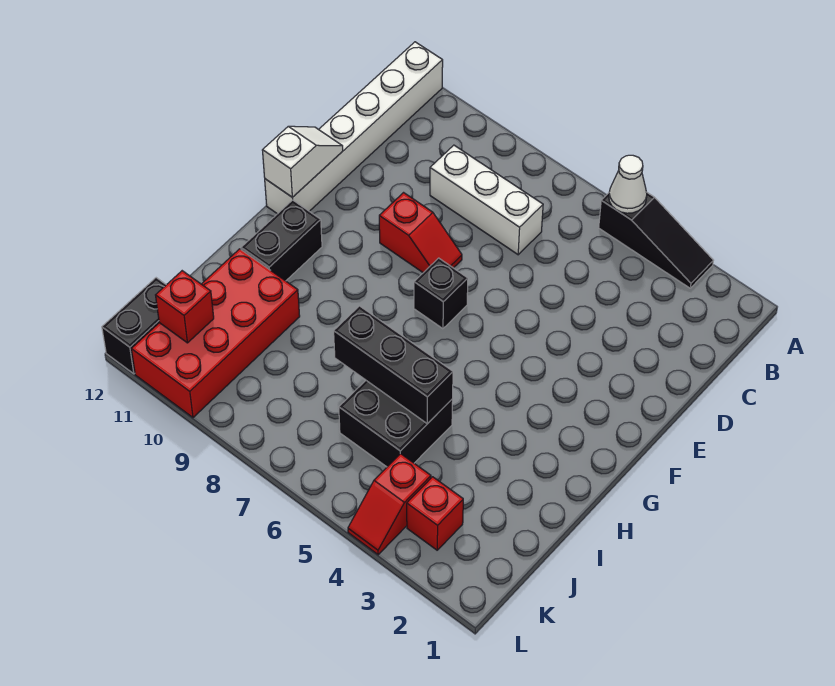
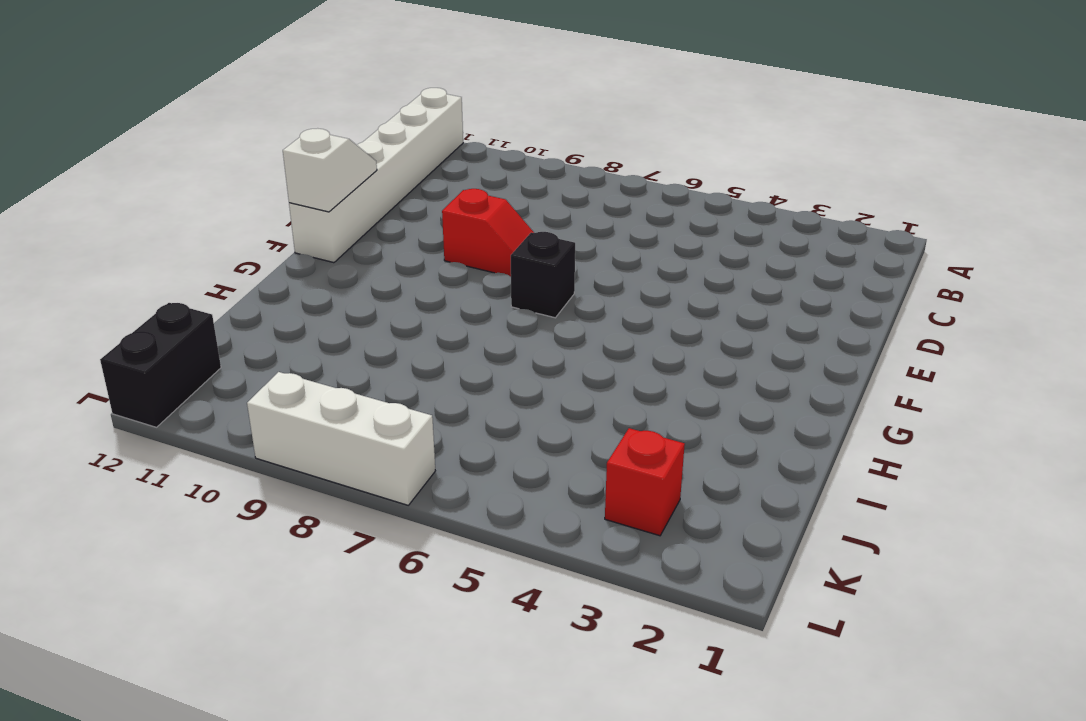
white brick L7:L9 level 1 -> white brick C7:C9 level 1
none -> black slope A3:A5 level 1 top 5
none -> black brick G11:H11 level 1
none -> black brick I5:J6 level 1

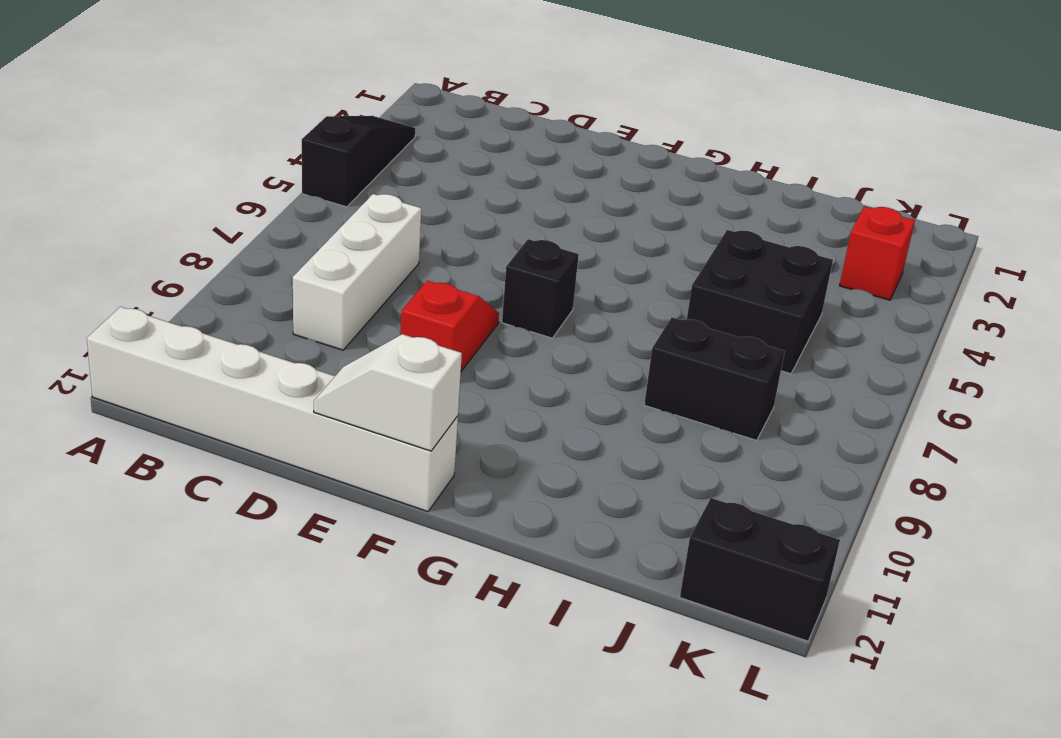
black brick I8:J8 level 1 -> black brick G11:H11 level 1
none -> red brick I10:L11 level 1
none -> red slope K4:L4 level 1 top K
none -> white cone A5 level 2

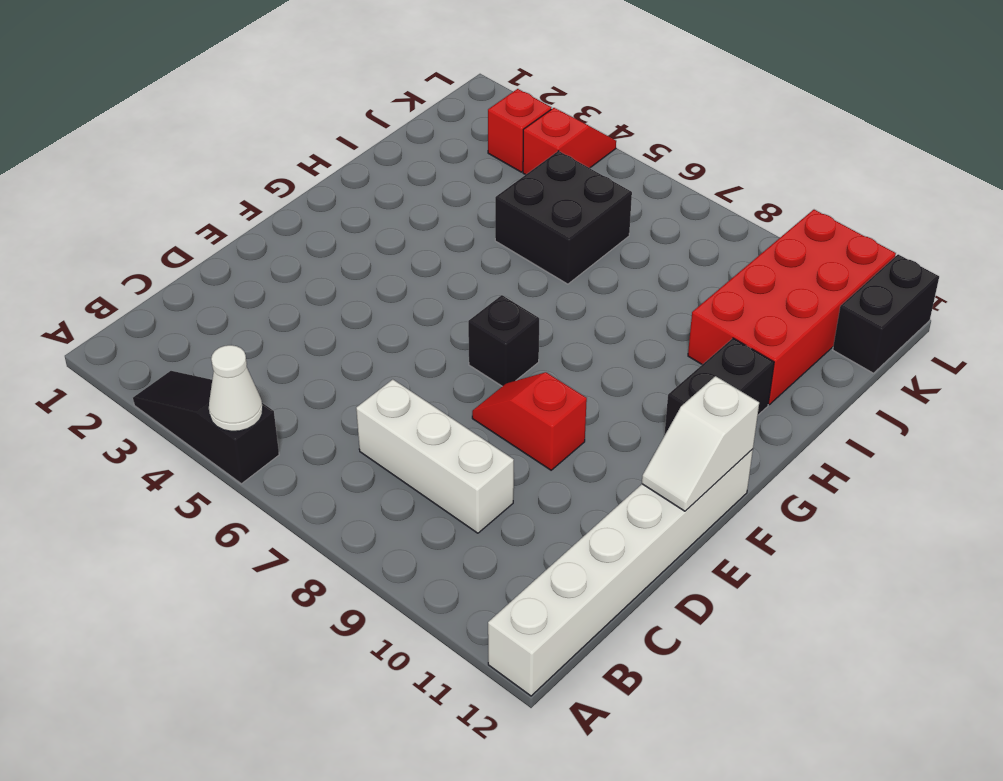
none -> black brick I5:I7 level 2
none -> red brick K11 level 2

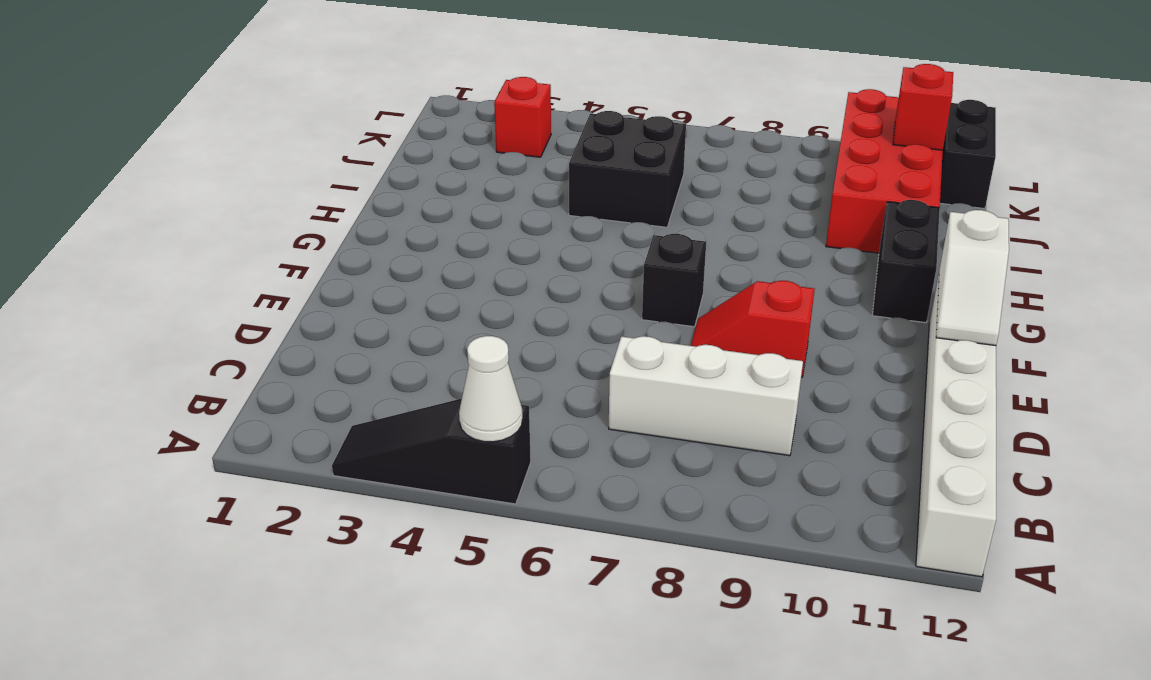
none -> red slope K4:L4 level 1 top K
none -> black brick I5:I7 level 2

